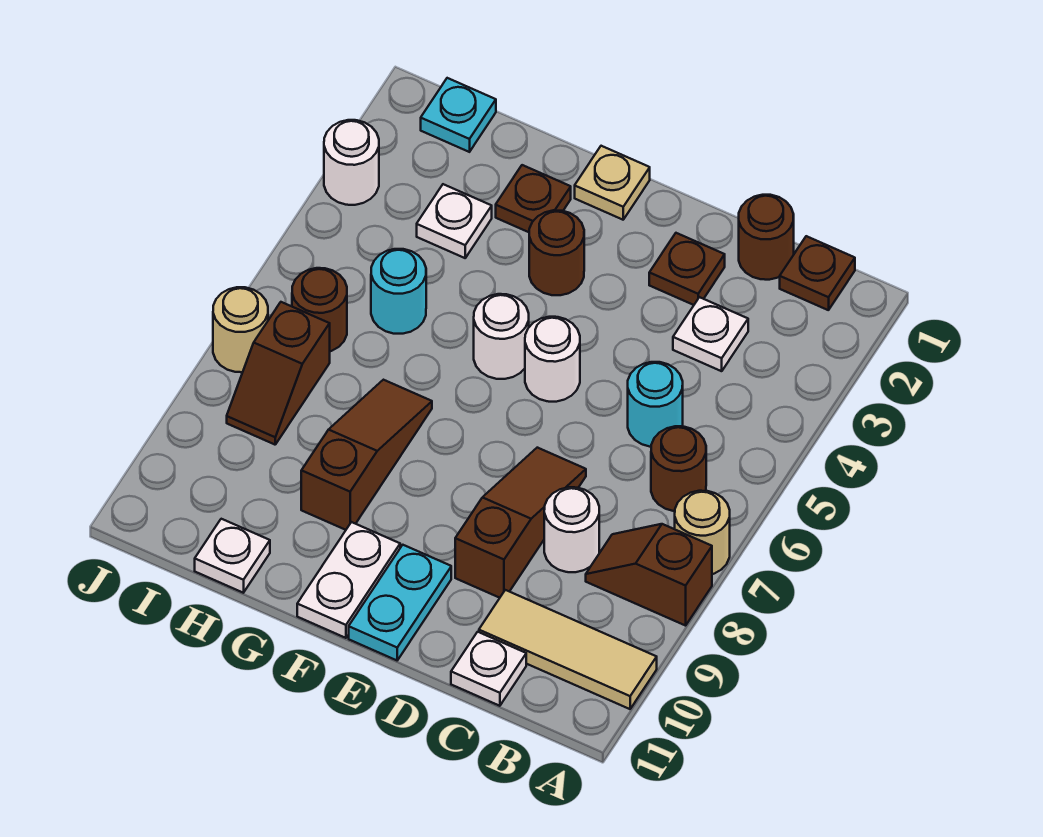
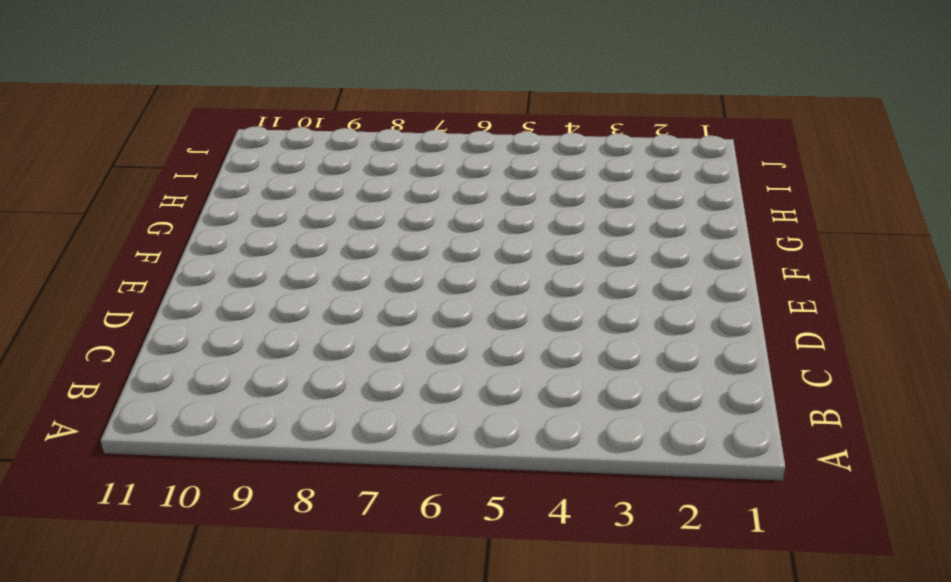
none -> tan round brick A7 level 1
none -> brown slope A8:B8 level 1 top A
none -> tan tile A10:C10 level 1

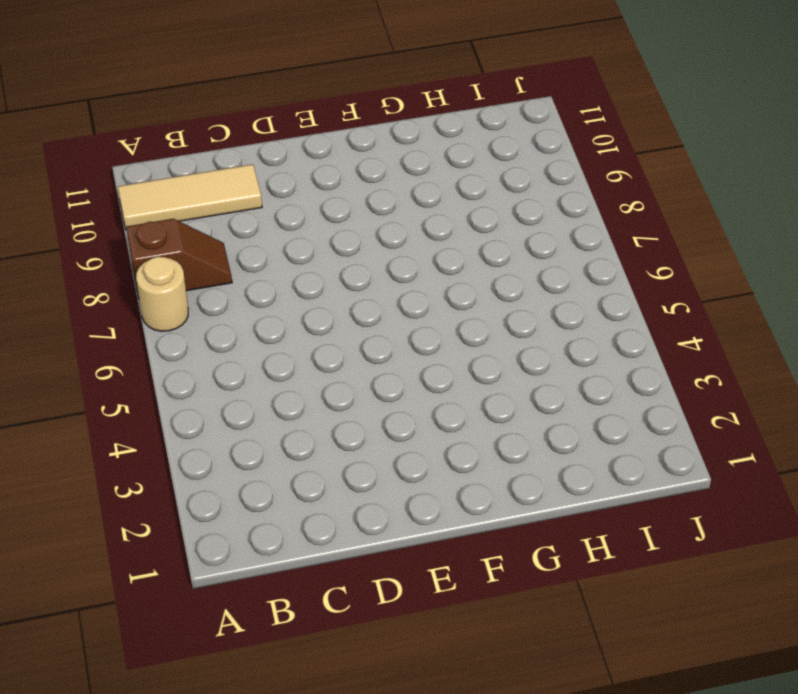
none -> brown plate B1 level 1
none -> brown round brick B6 level 1
none -> brown round brick C1 level 1

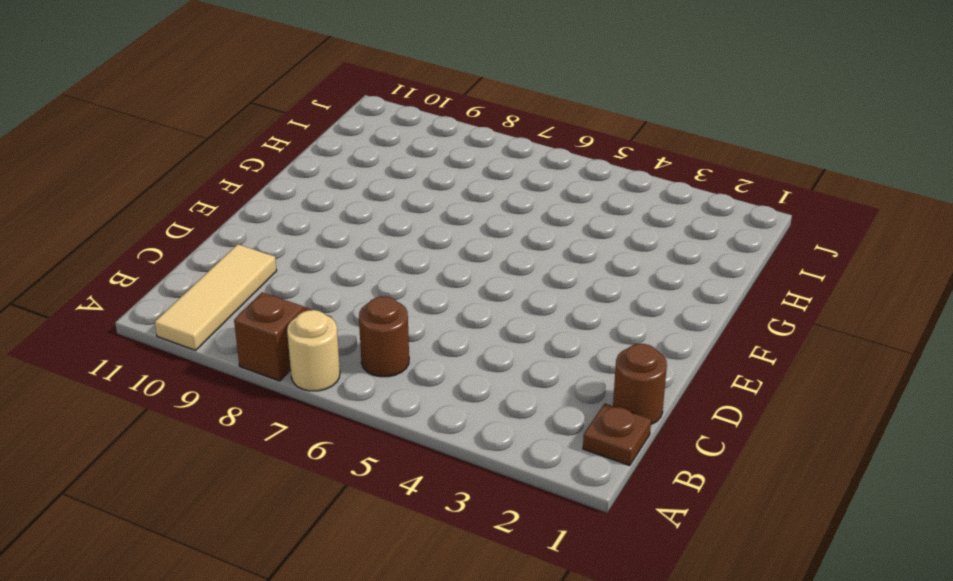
none -> white plate C3 level 1
none -> cyan round brick C5 level 1
none -> white round brick C8 level 1

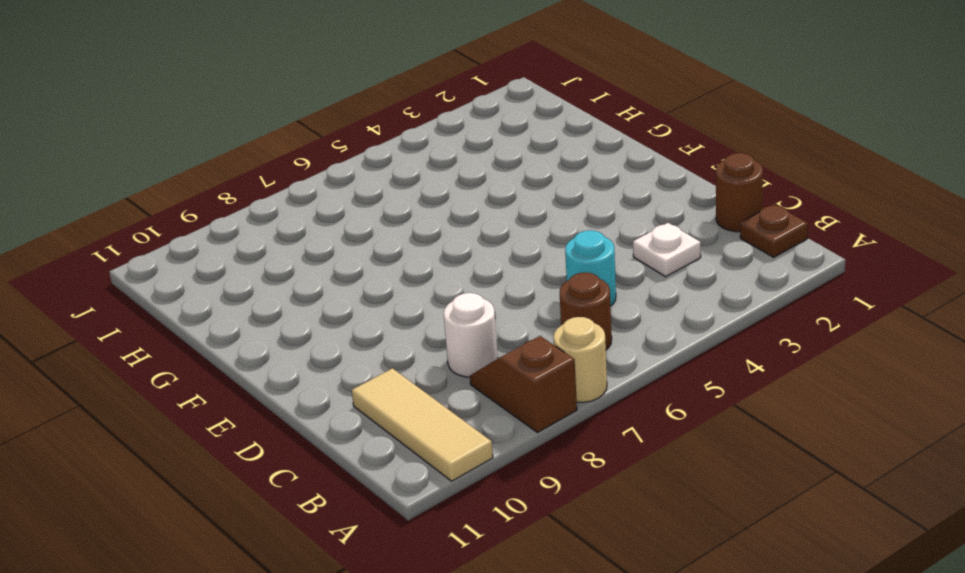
none -> white plate C11 level 1
none -> brown plate D2 level 1
none -> brown slope D7:D9 level 1 top 9

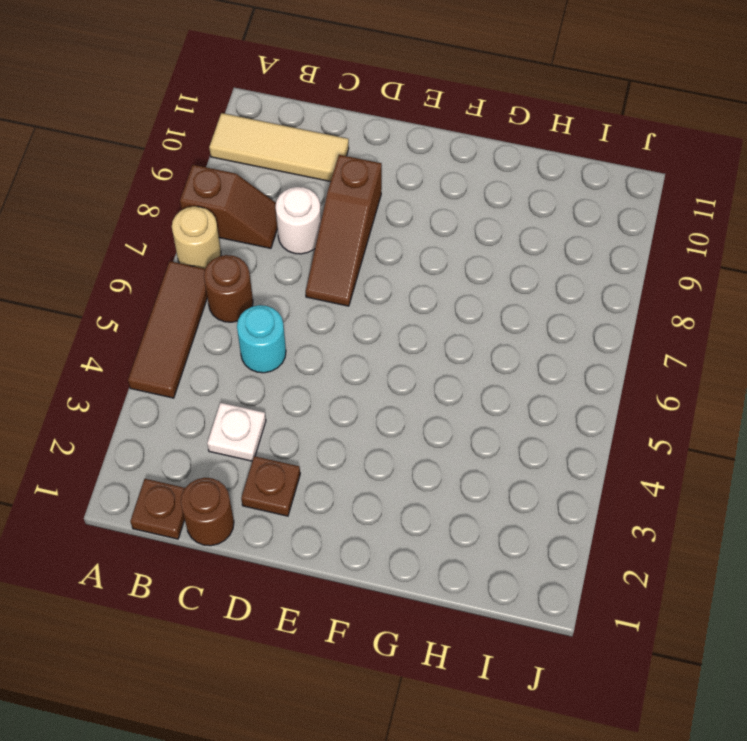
brown tile A4:A6 level 1 -> none
none -> white plate C11 level 1
none -> white round brick E5 level 1
none -> cyan plate E10:E11 level 1

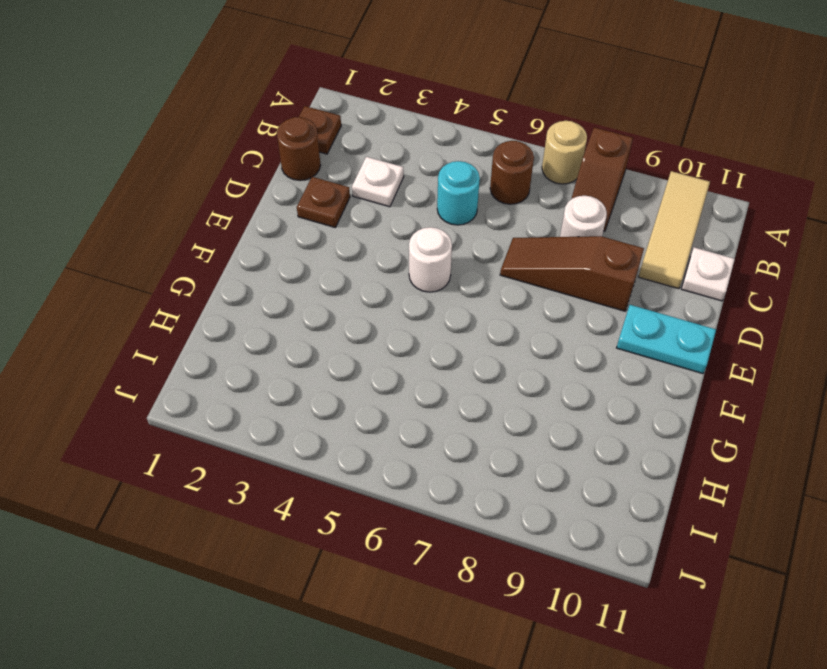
none -> tan plate F1 level 1
none -> brown round brick F3 level 1
none -> white round brick F5 level 1

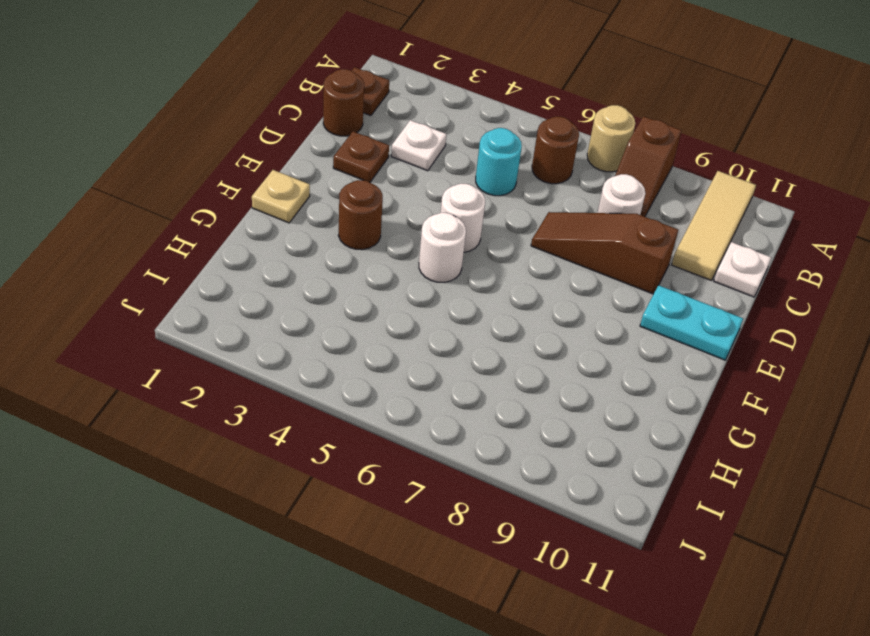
none -> white plate F10:F11 level 1
none -> brown plate G2 level 1
none -> brown slope G7:G9 level 1 top 9

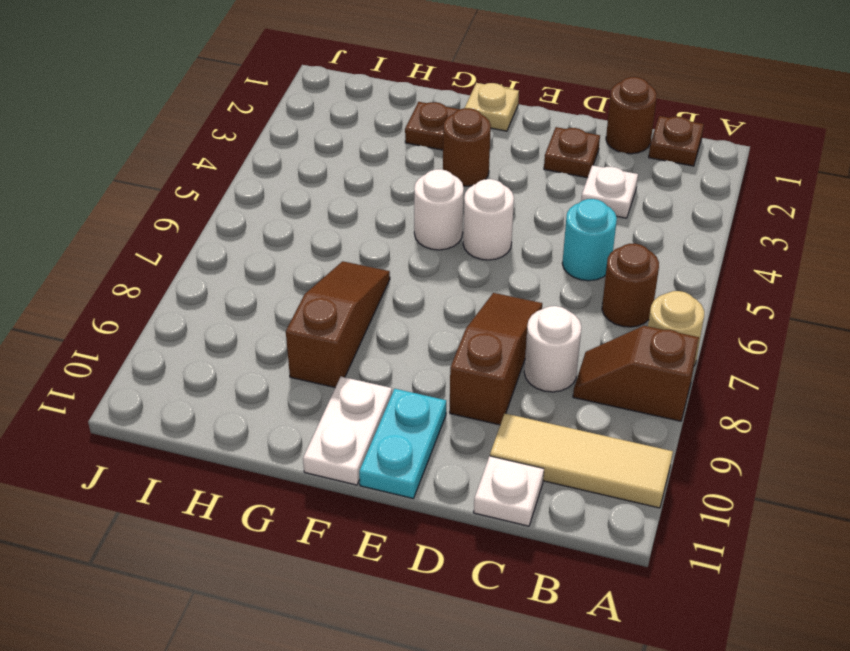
none -> white plate H3 level 1
none -> cyan round brick H5 level 1
none -> white plate H11 level 1

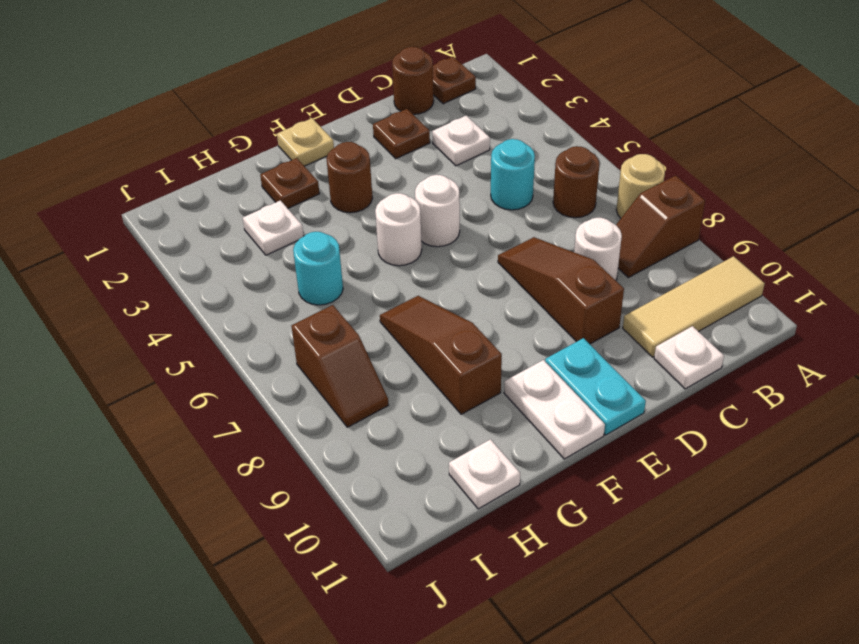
none -> cyan plate I1 level 1
none -> brown round brick I6 level 1
none -> white round brick J3 level 1

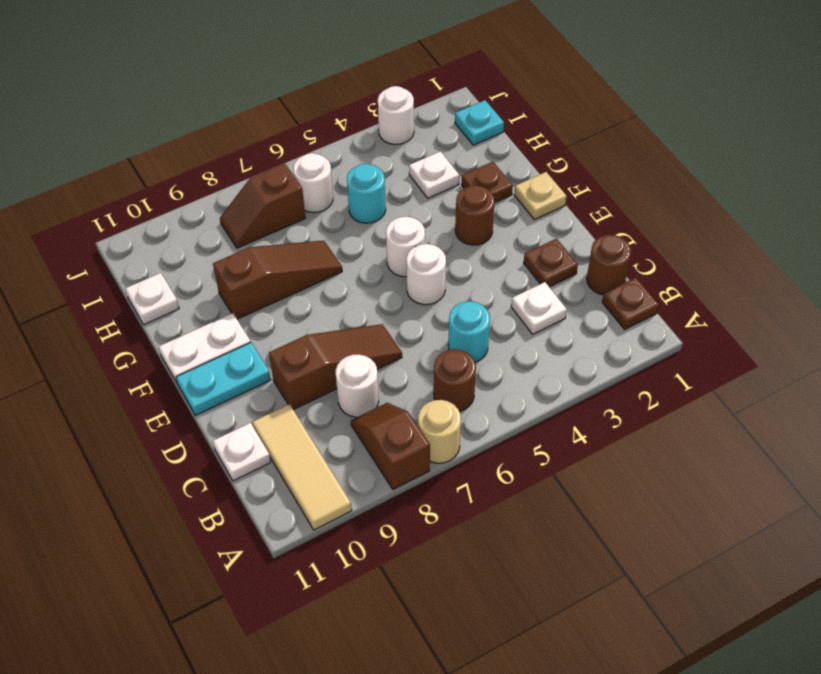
white round brick I6 level 1 -> brown round brick I6 level 1
none -> tan round brick J7 level 1

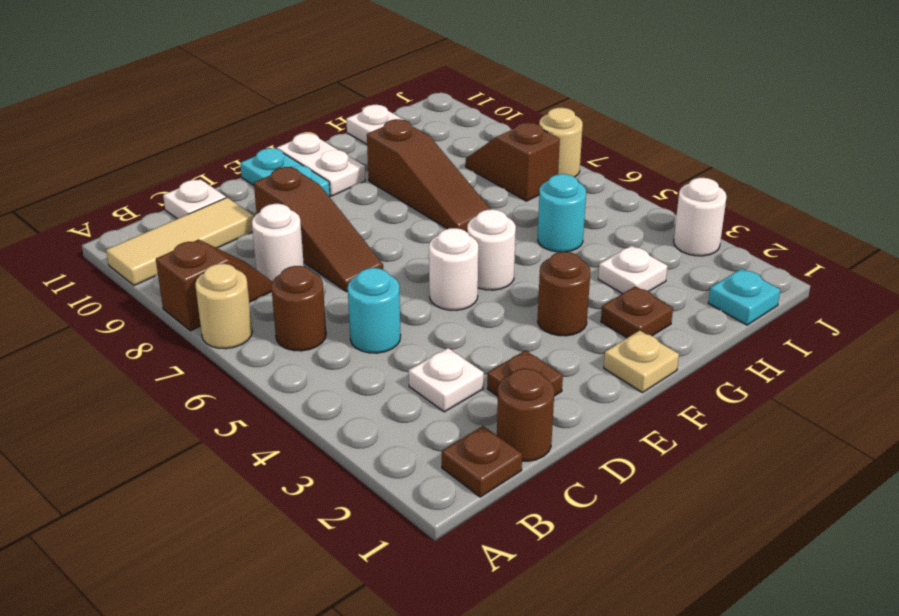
none -> brown round brick I6 level 1

